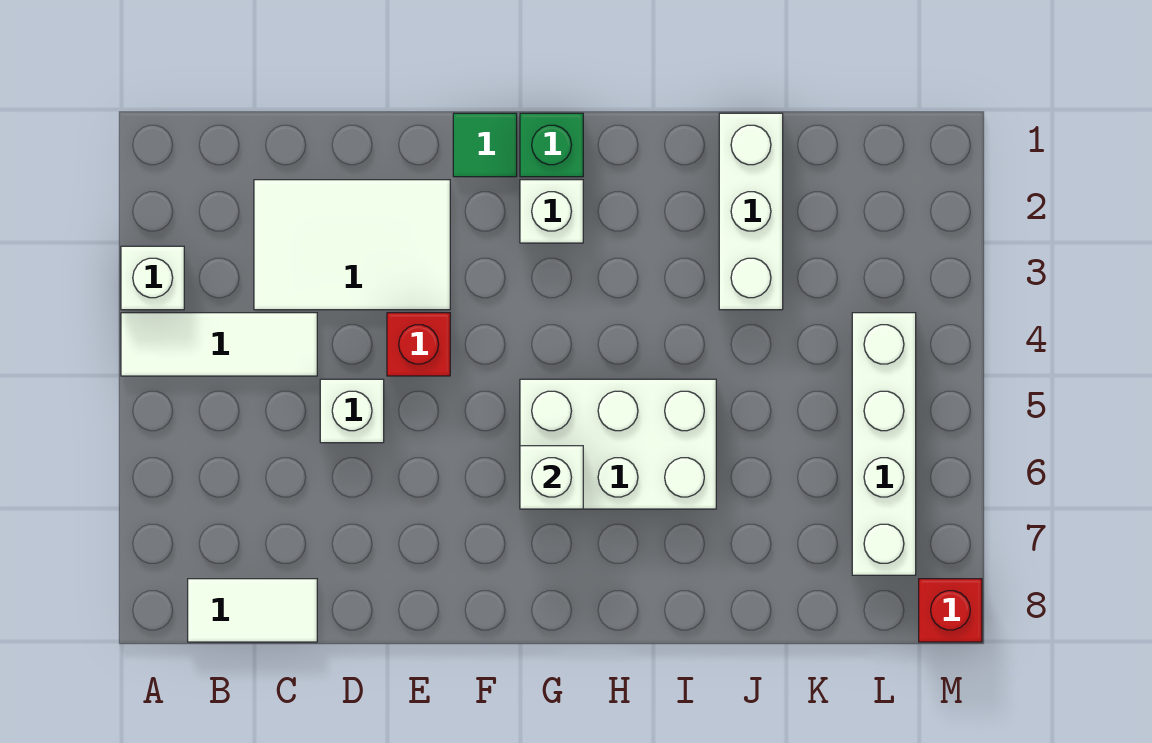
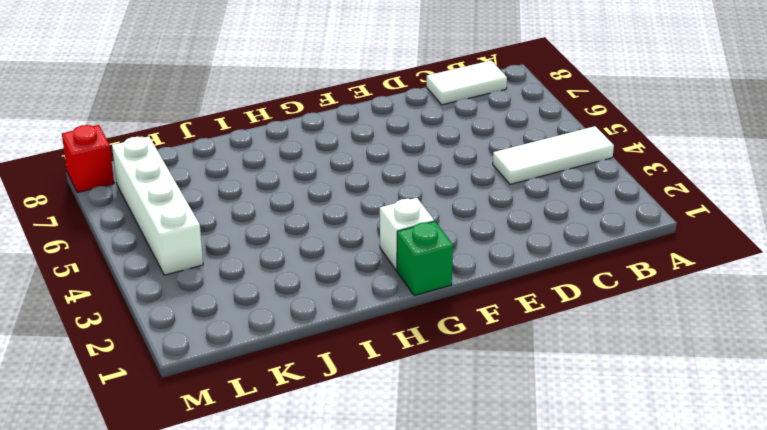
none -> white brick A3 level 1
none -> white tile C2:E3 level 1
none -> white brick D5 level 1

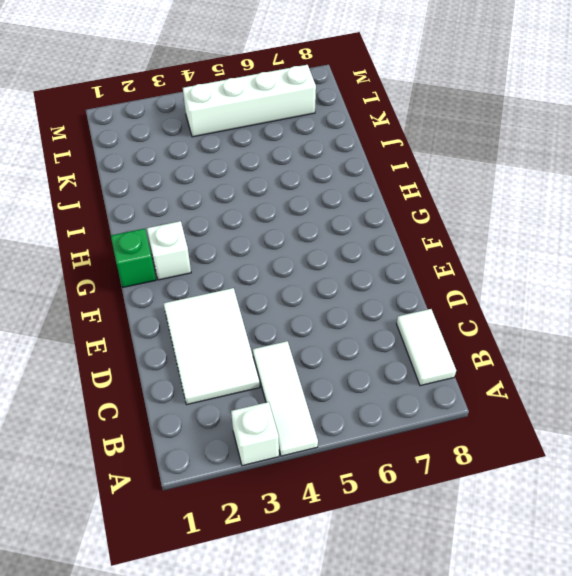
none -> white brick D5 level 1
none -> red brick E4 level 1
none -> green tile F1 level 1

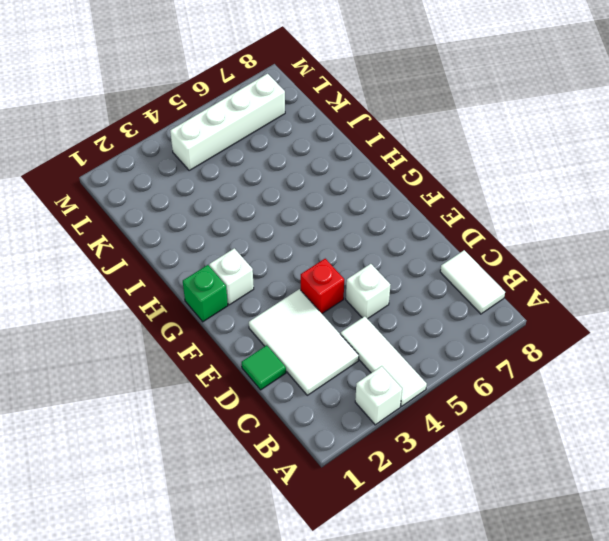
green tile D1 level 1 -> green tile F1 level 1
none -> white brick G5:I6 level 1
none -> white brick J1:J3 level 1
none -> red brick M8 level 1

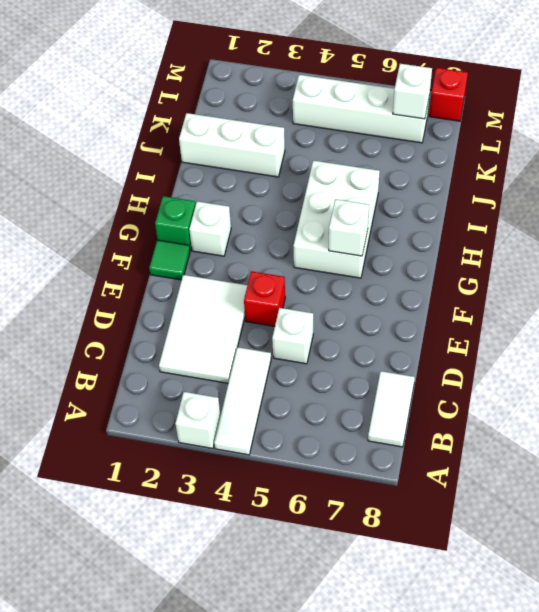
white brick L7 level 2 -> none

